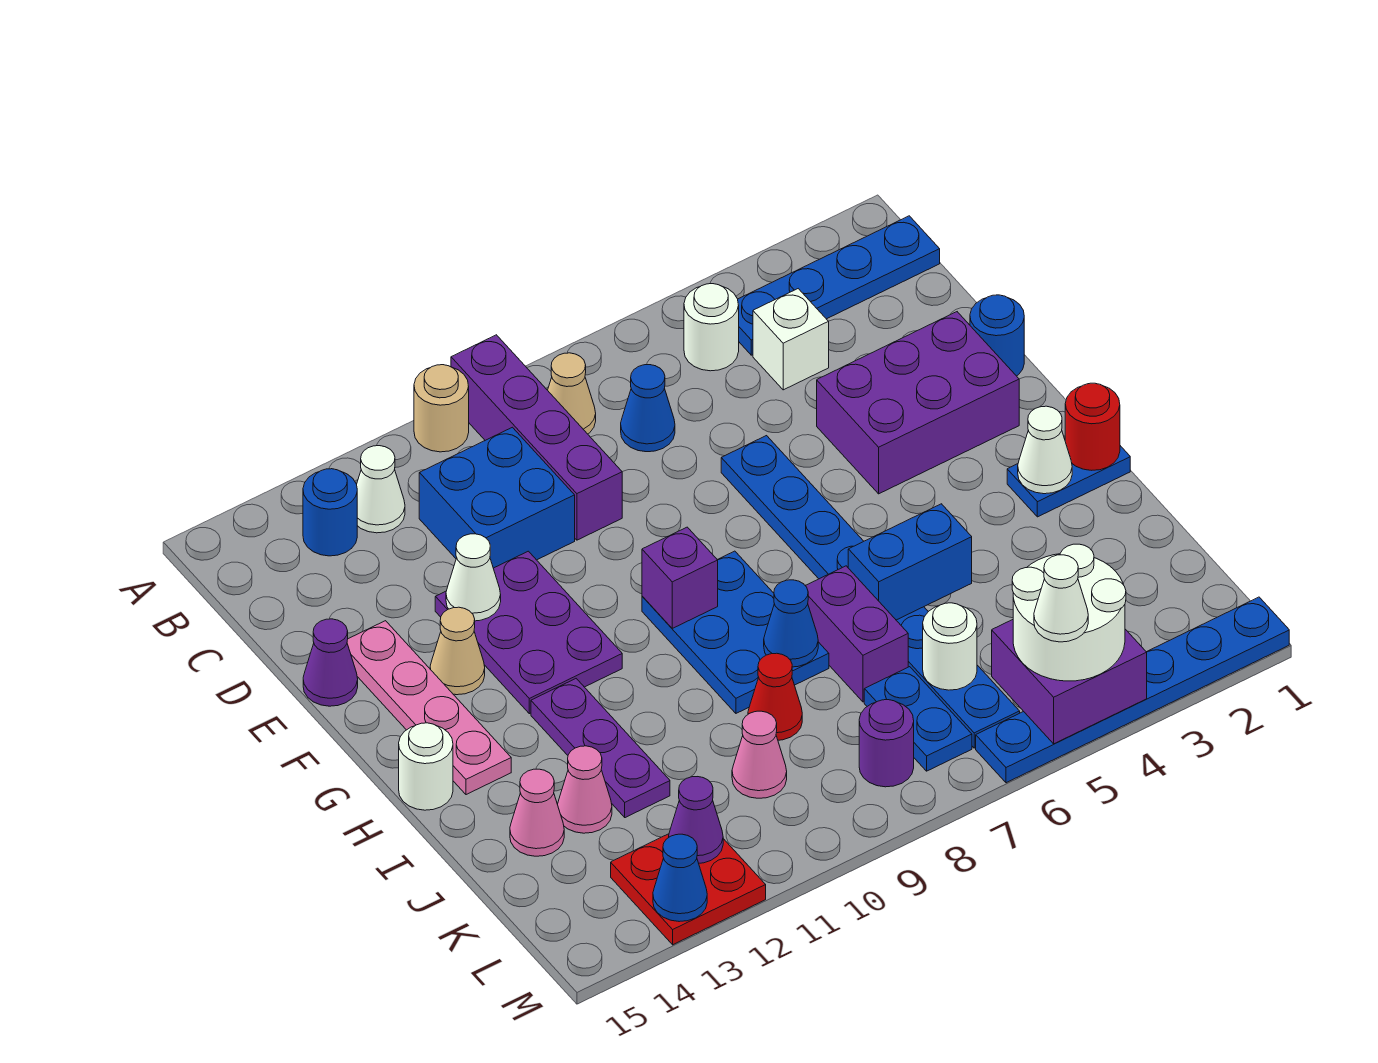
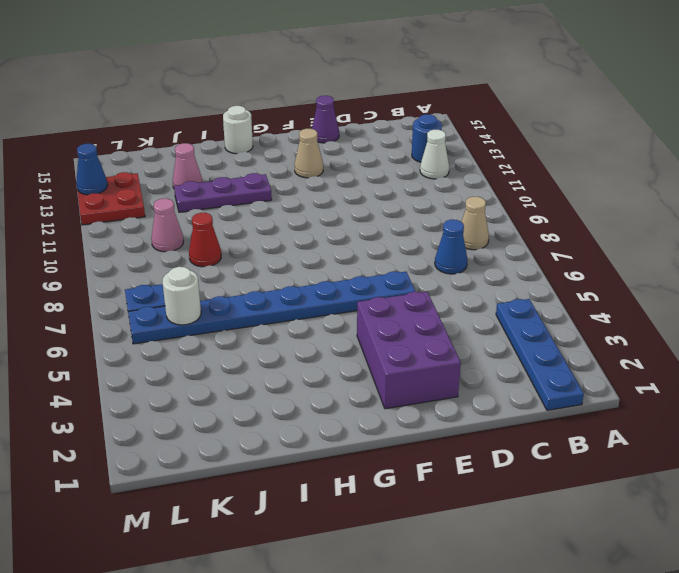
none -> purple brick A9:D9 level 1
none -> tan round brick A10 level 1
none -> white round brick B5 level 1
none -> white brick C4 level 1

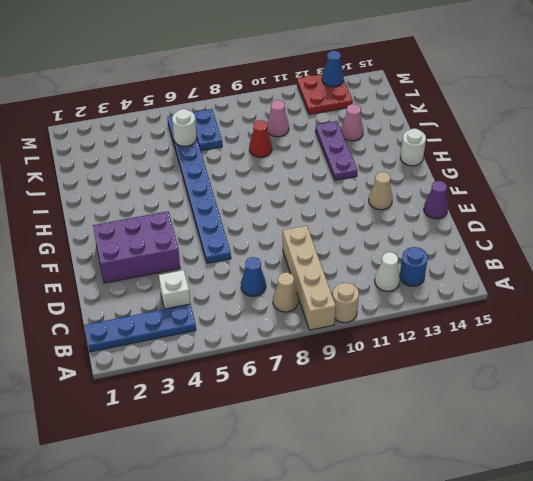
tan brick A9:D9 level 1 -> purple brick A9:D9 level 1
none -> white round brick B5 level 1
none -> blue brick C10:D11 level 1
none -> blue round brick E1 level 1
none -> purple plate E11:G12 level 1

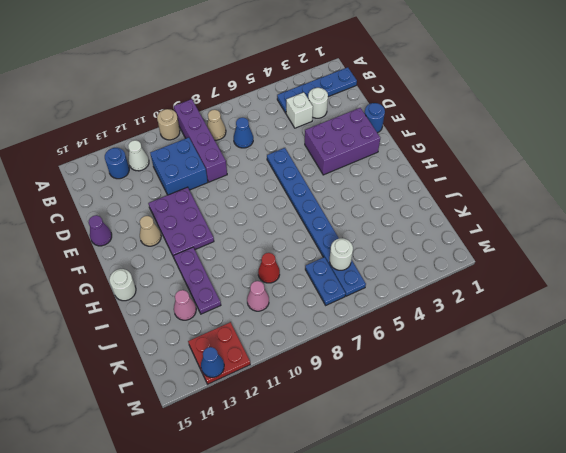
white round brick C3 level 1 -> white round brick B5 level 1
none -> pink plate E14:H14 level 1
none -> blue plate G8:I9 level 1
none -> blue plate H1:H2 level 1
none -> purple brick I7:J7 level 1

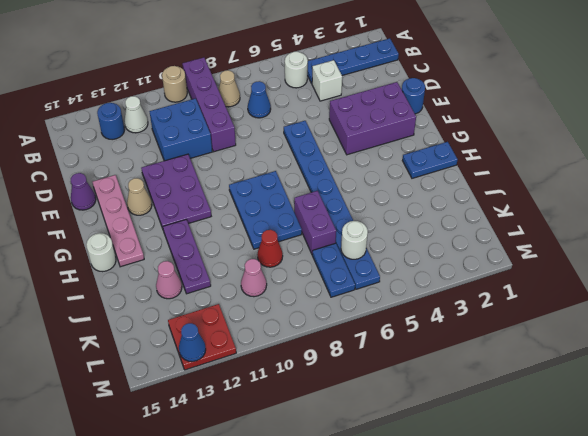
none -> pink cone J14 level 1
none -> purple round brick L8 level 1
none -> blue plate M1:M6 level 1
none -> white cone E12 level 2

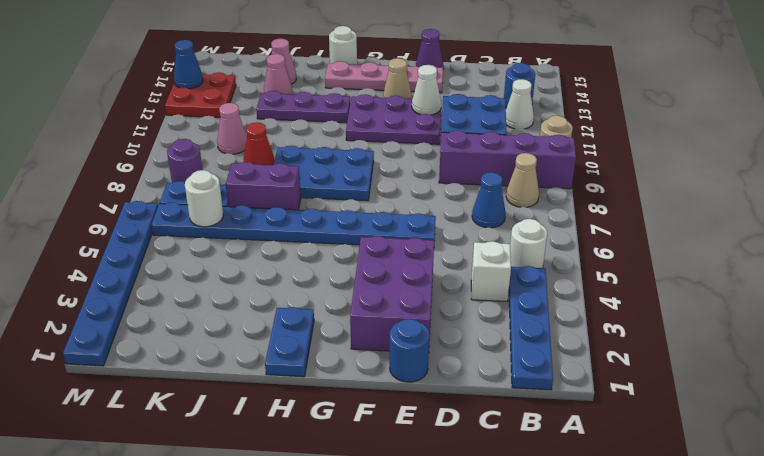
none -> purple brick G9 level 2
none -> red round brick H1 level 2
none -> white cone H2 level 2
none -> blue brick I5:I6 level 2

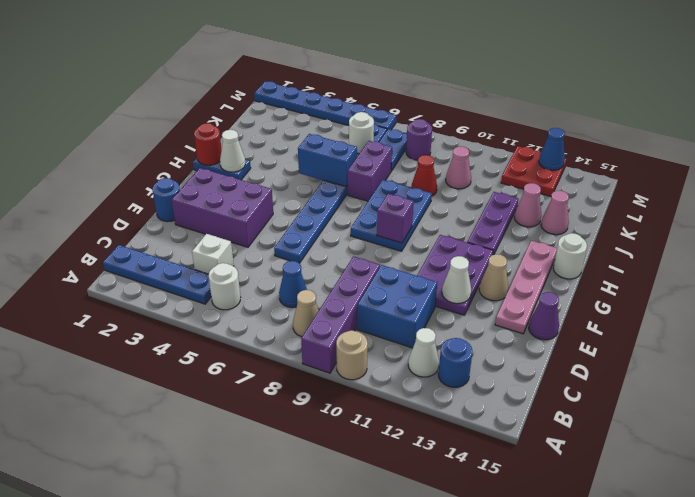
none -> blue cone I8 level 2
none -> purple brick L4:M5 level 2
none -> purple cone L12 level 2
none -> white round brick L4:M5 level 3

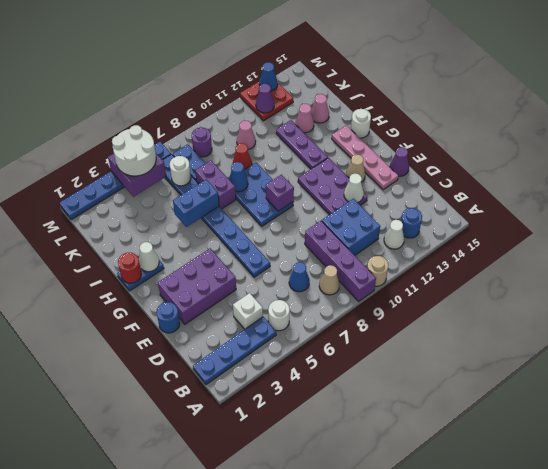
none -> white cone M5 level 4

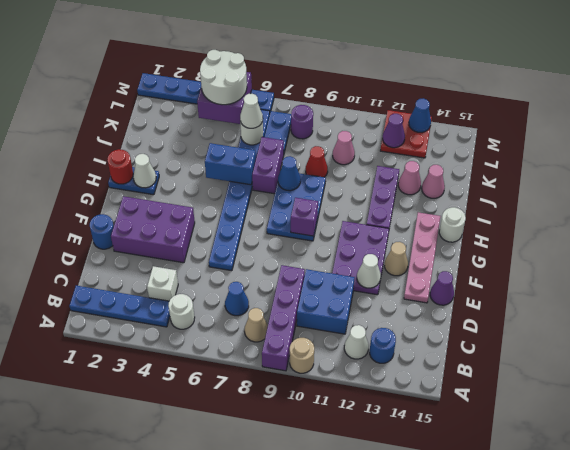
white cone K6 level 3 -> white cone M5 level 4

